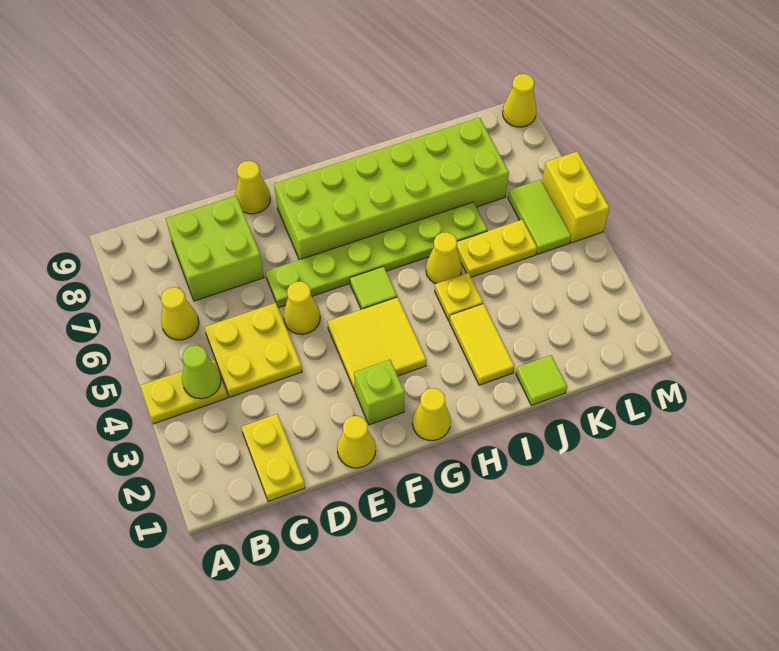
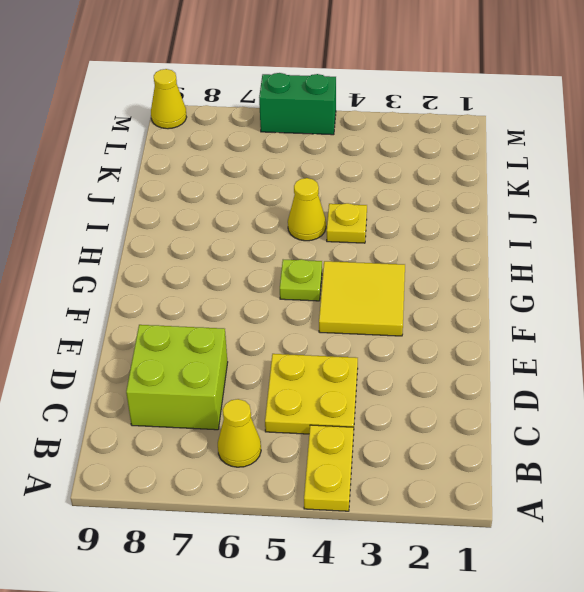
lime plate G5 level 1 -> lime tile G5 level 1
green brick M5:M6 level 1 -> yellow brick M5:M6 level 1
none -> yellow plate C1:C2 level 1
none -> yellow cone E1 level 1
none -> yellow cone E5 level 1

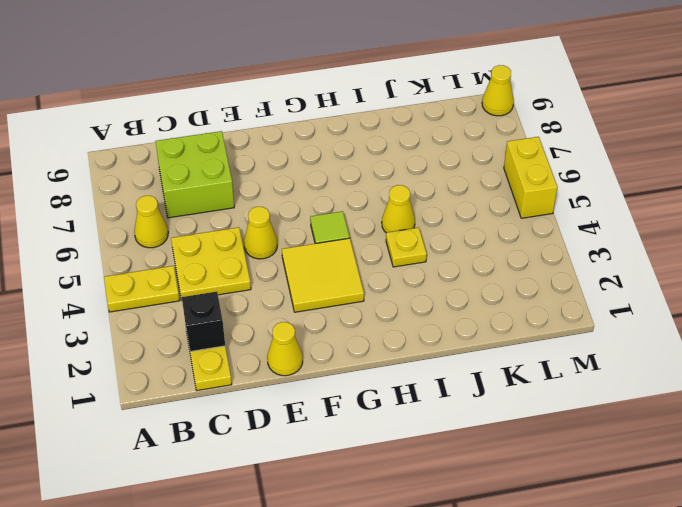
black brick C2 level 2 -> none
none -> lime plate E6:J6 level 1
none -> yellow cone E9 level 1
none -> lime brick F2 level 1

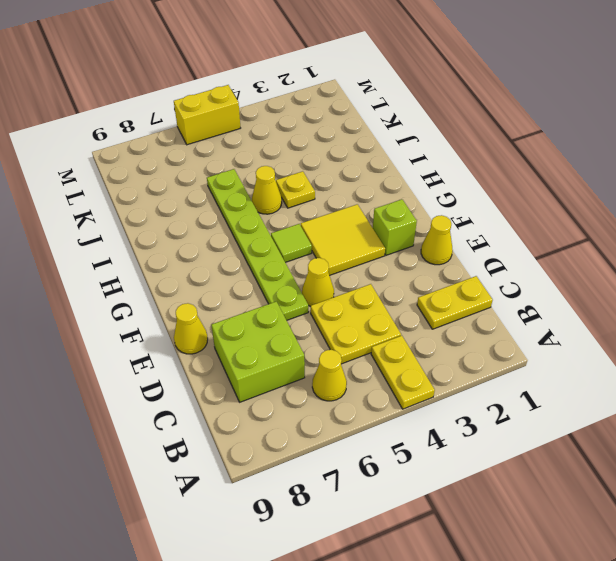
none -> lime brick F7:K8 level 1
none -> yellow cone G1 level 1
none -> yellow tile I2:I3 level 1

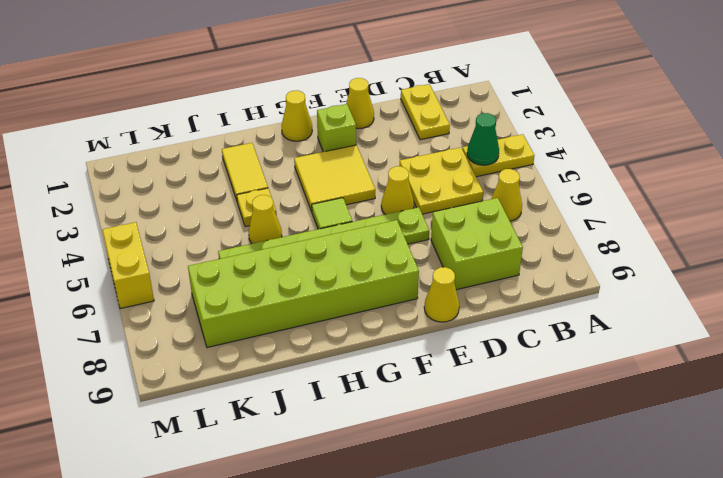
green cone B4 level 2 -> lime cone B4 level 2
none -> lime tile J1 level 1
none -> yellow plate J5:K5 level 1
none -> lime tile L5:L6 level 1

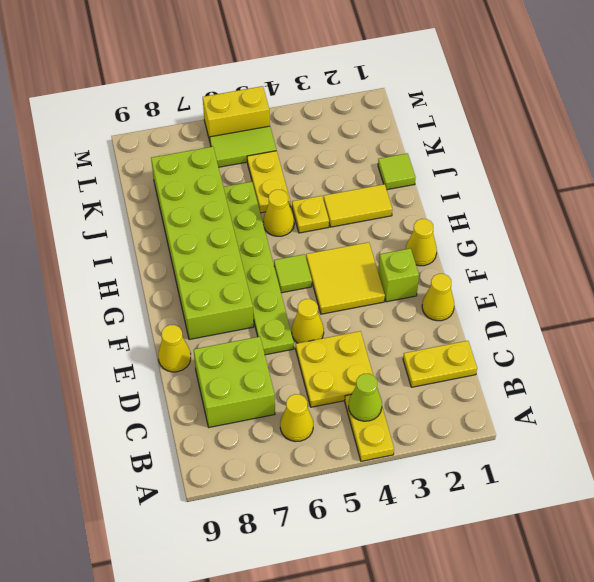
none -> yellow cone M9 level 1

